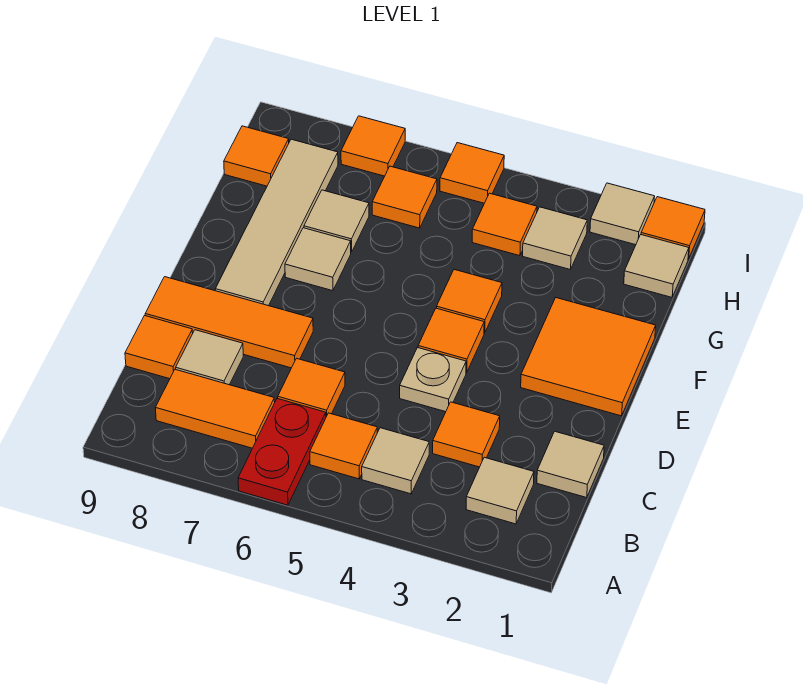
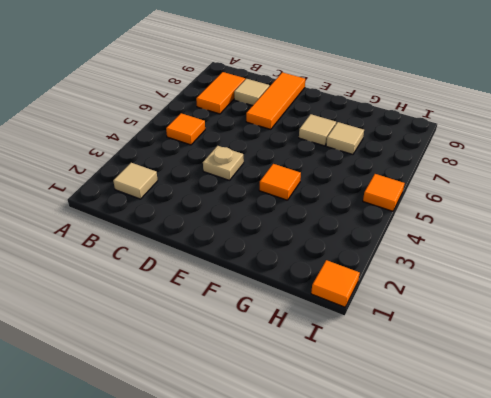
none -> red plate A6:B6 level 1
none -> tan tile B4 level 1
none -> tan tile C1 level 1

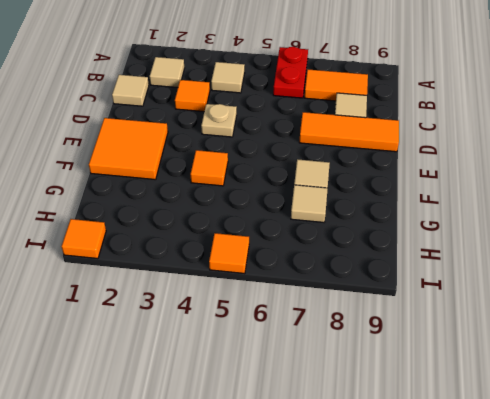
none -> orange tile B5 level 1
none -> orange tile C6 level 1
none -> orange tile C9 level 1

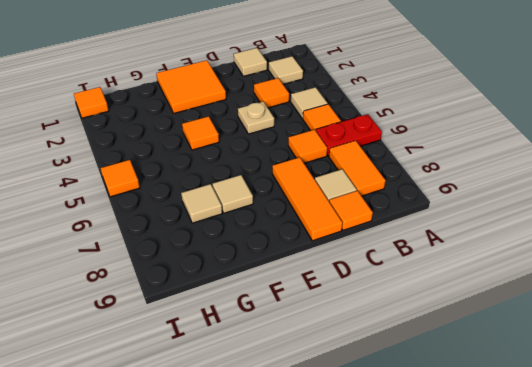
none -> orange tile E4 level 1
none -> tan tile E8:H8 level 1
none -> tan tile H1 level 1

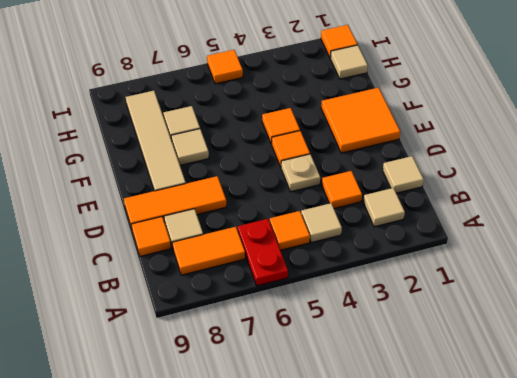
none -> orange tile C6 level 1
none -> tan tile H3 level 1
none -> orange tile H4 level 1

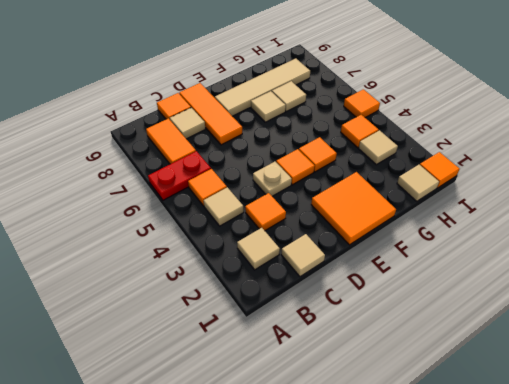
none -> orange tile C6 level 1
none -> orange tile H6 level 1
none -> orange tile H9 level 1

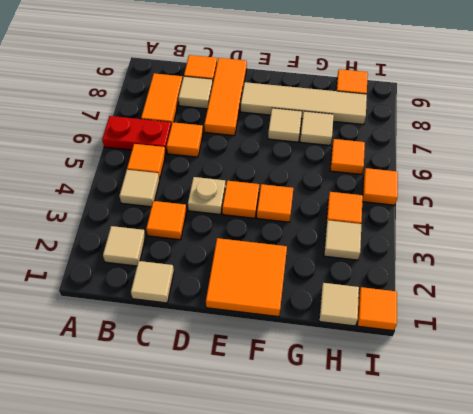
none -> tan tile I2 level 1
none -> orange tile I7 level 1

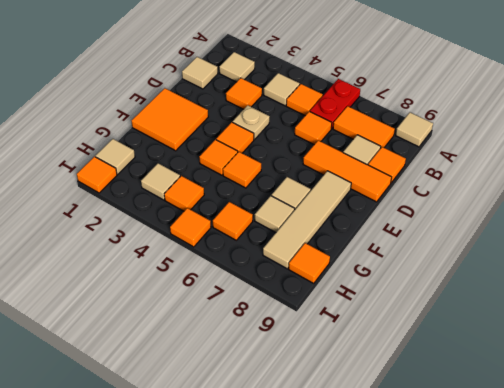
tan tile A9 level 1 -> tan tile I2 level 1
orange tile F5 level 1 -> orange tile I7 level 1

